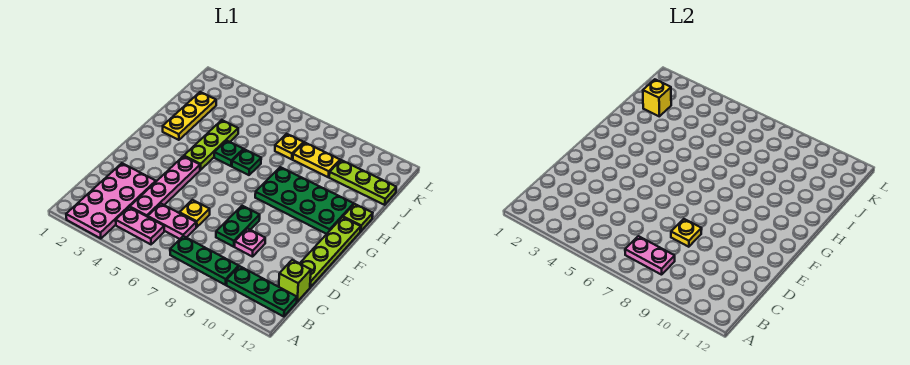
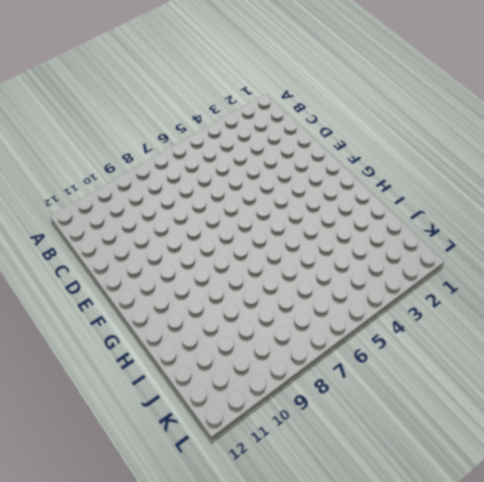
none -> pink plate A2:D3 level 1
none -> pink plate B4:B5 level 1
none -> green plate B7:B9 level 1

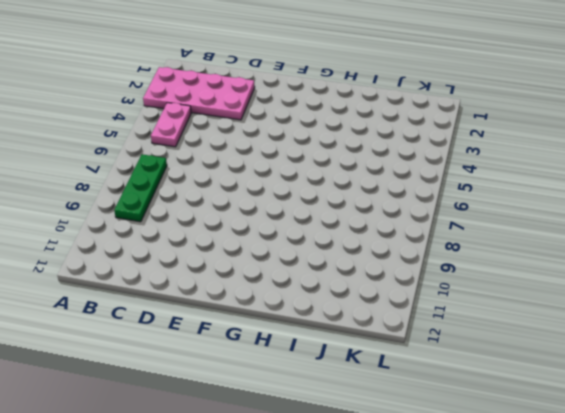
none -> green plate B10:B12 level 1
none -> pink plate C4:F4 level 1
none -> pink plate C5:C6 level 1

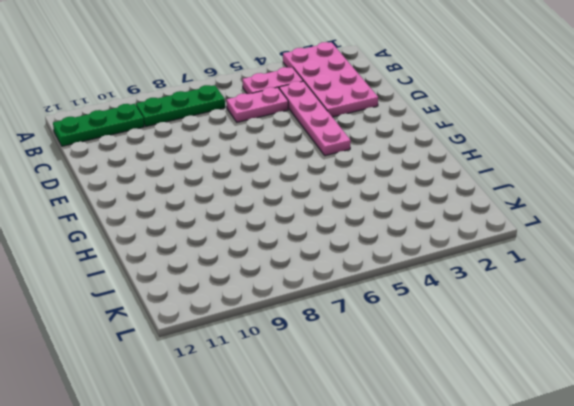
none -> lime brick C12 level 1
none -> yellow plate D6 level 1
none -> green plate D8:E8 level 1

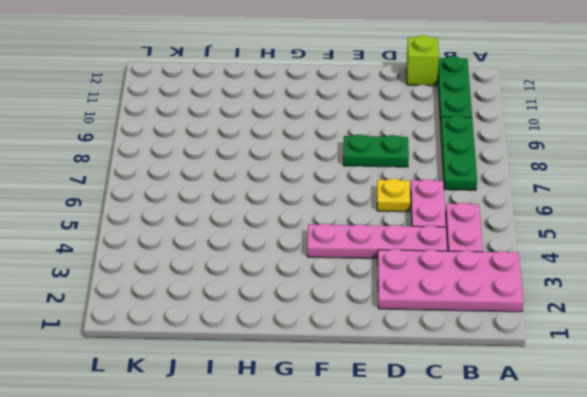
none -> pink plate D9 level 1
none -> lime plate D12:G12 level 1
none -> lime plate G4:I4 level 1

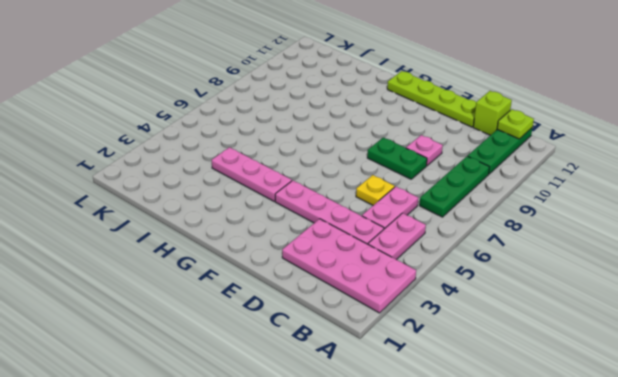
lime plate B12 level 2 -> lime plate H12 level 1
pink plate G4:I4 level 1 -> lime plate G4:I4 level 1
none -> green plate G8:H11 level 1
none -> yellow plate H2:J2 level 1
none -> green plate H5 level 1

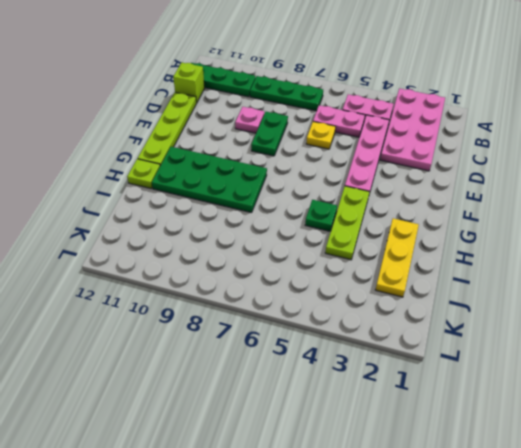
none -> green plate H6 level 1
none -> yellow plate J7 level 1
none -> yellow plate J8:J9 level 1

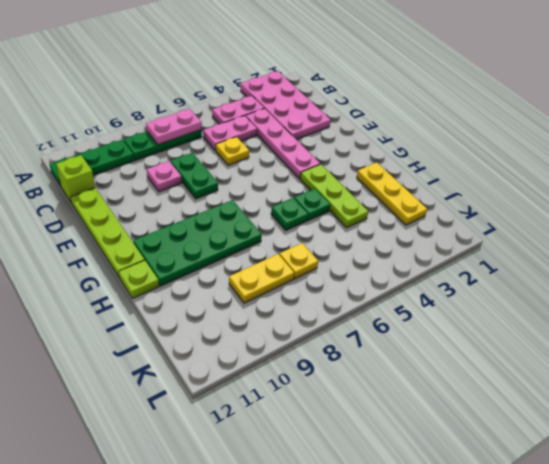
none -> lime plate J10:J12 level 1
none -> yellow plate D8 level 2
none -> yellow brick J2 level 2

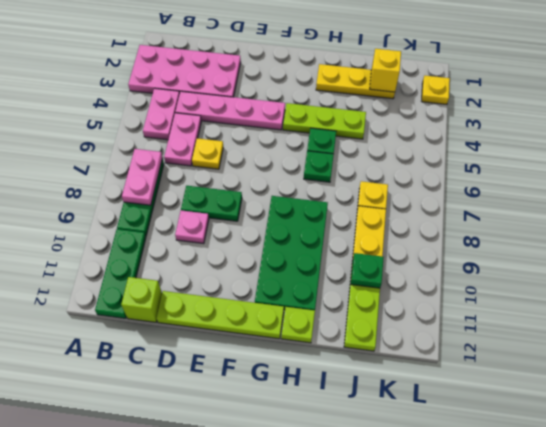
green plate J10 level 2 -> none
yellow plate L2 level 1 -> yellow plate D8 level 2

